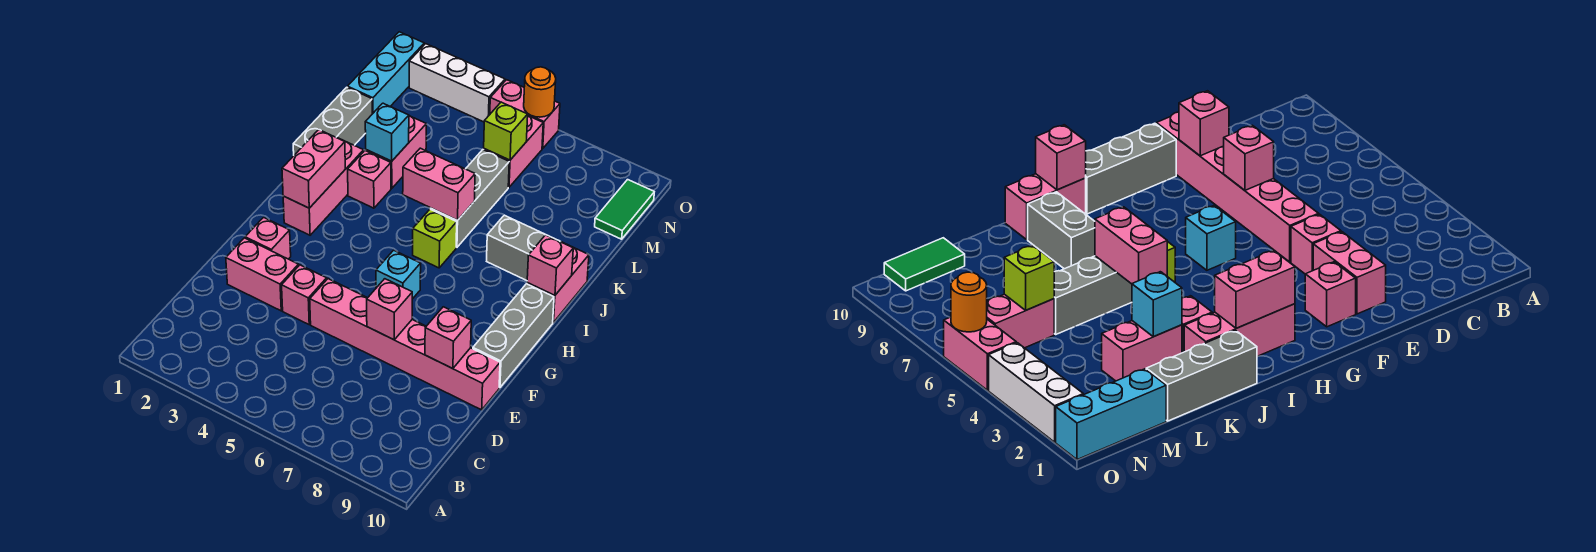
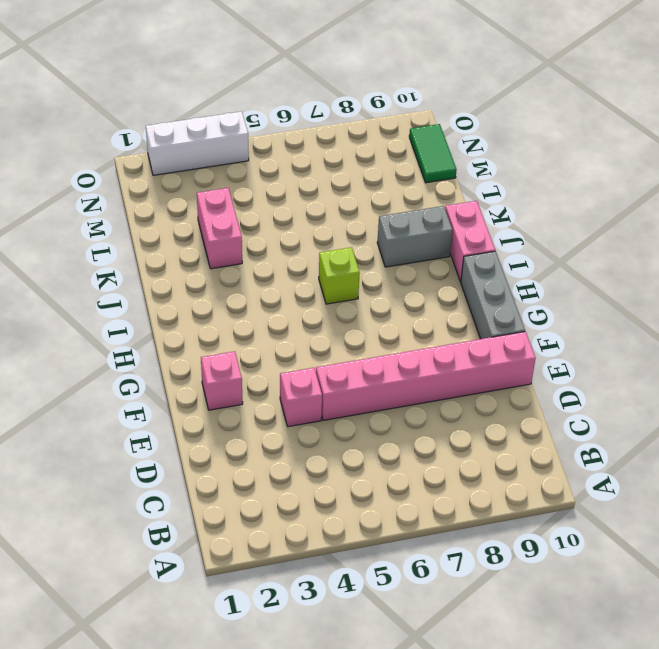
none -> pink brick E2:E3 level 1
none -> cyan brick G6 level 1
none -> pink brick H2:J2 level 1

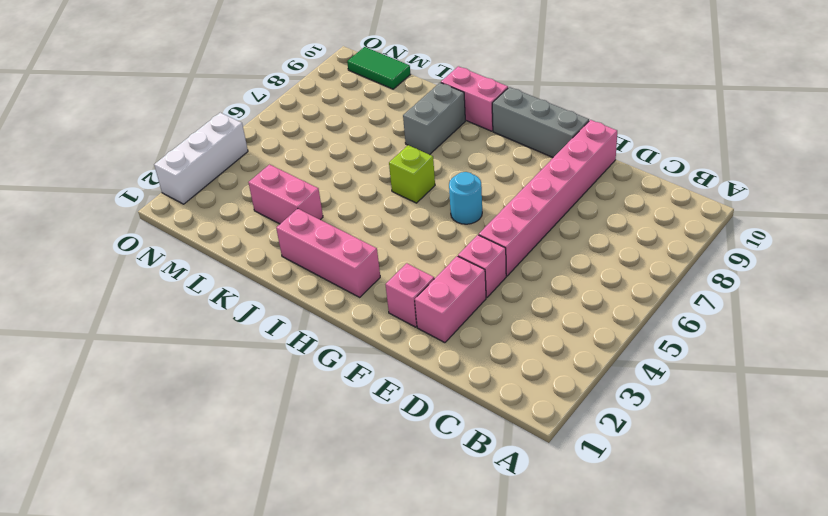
cyan round brick G6 level 1 -> cyan brick G6 level 1
none -> grey brick J1:L1 level 1
none -> pink brick J3 level 1
none -> grey brick J6:L6 level 1

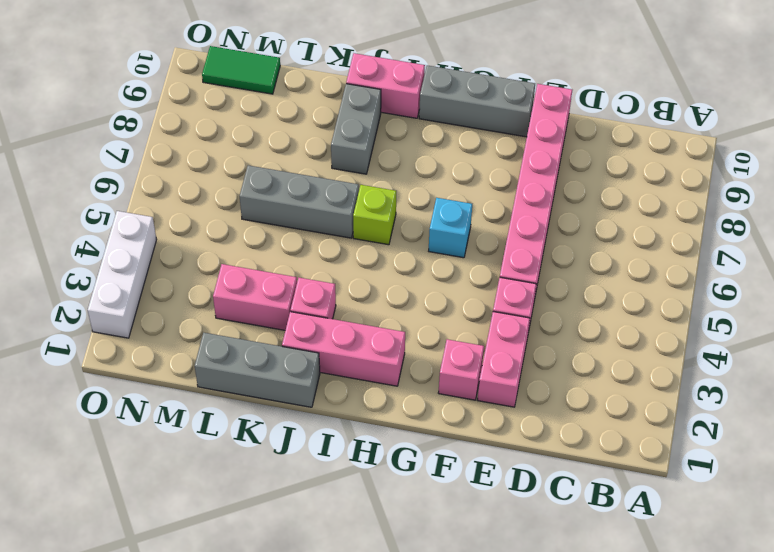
none -> cyan brick M1:O1 level 1
none -> pink brick M6:N6 level 1
none -> pink brick O5:O6 level 1

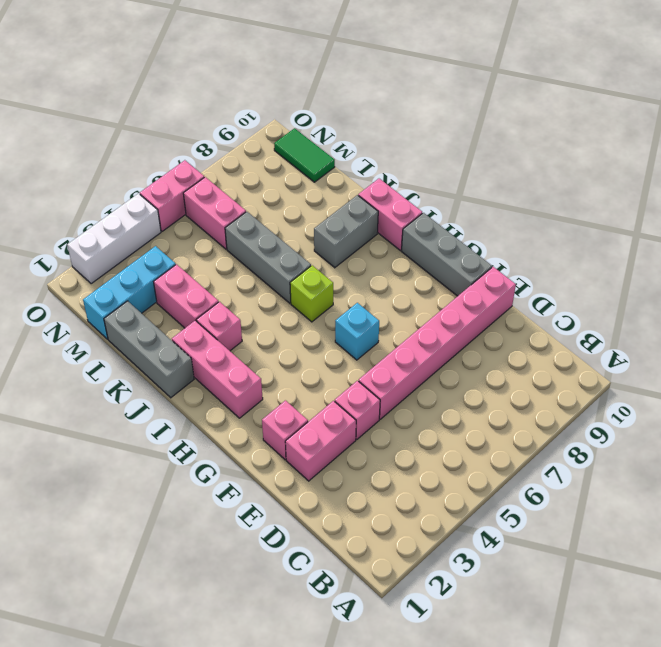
cyan brick M1:M3 level 1 -> cyan brick M1:O1 level 1
none -> pink brick E7 level 2
none -> pink brick E9 level 2
none -> pink brick H2:I2 level 2

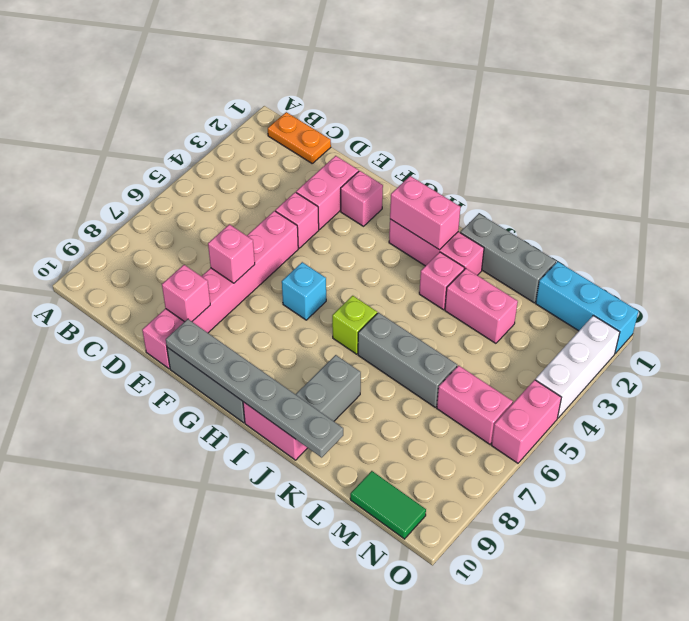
orange plate B1:C1 level 1 -> none
grey plate F10:K10 level 2 -> pink brick I10 level 2
none -> pink brick J5:J6 level 2
none -> cyan brick K3 level 2
none -> lime brick M6 level 2

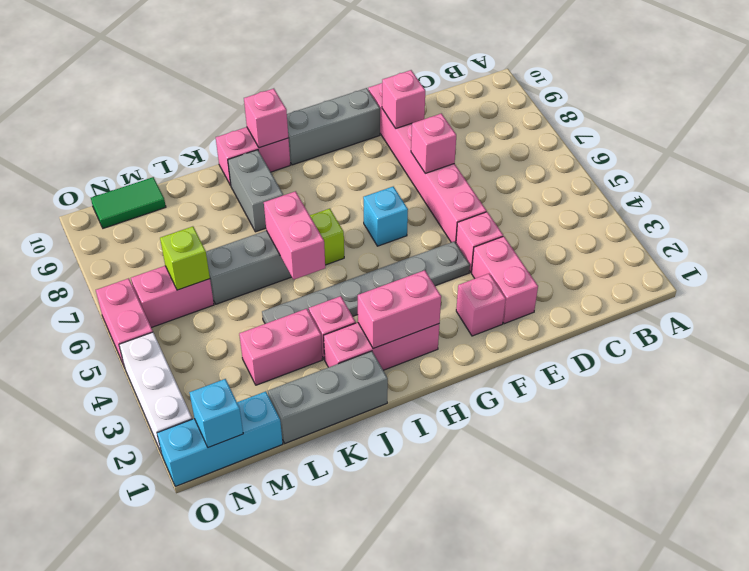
grey plate F4:K4 level 1 -> none
cyan brick N1 level 2 -> cyan brick K3 level 2
none -> orange round brick O6 level 2

